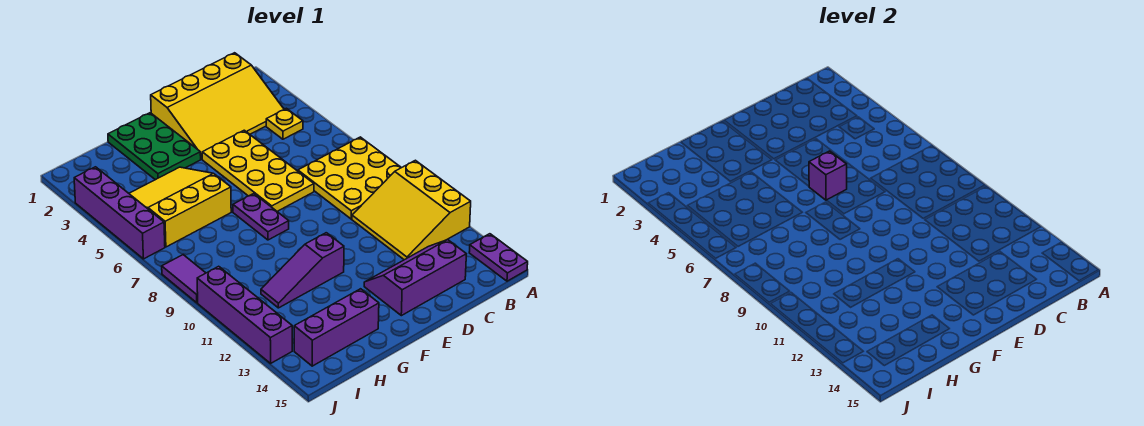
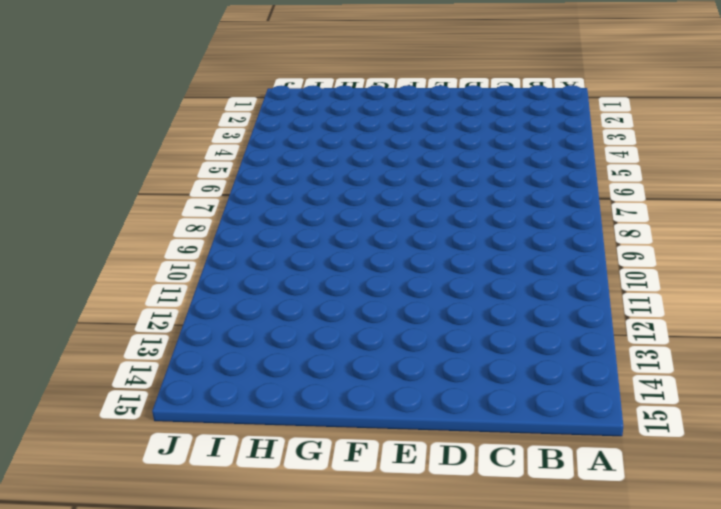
none -> yellow plate A7:C9 level 1
none -> yellow slope A10:C12 level 1 top A
none -> purple plate A14:A15 level 1

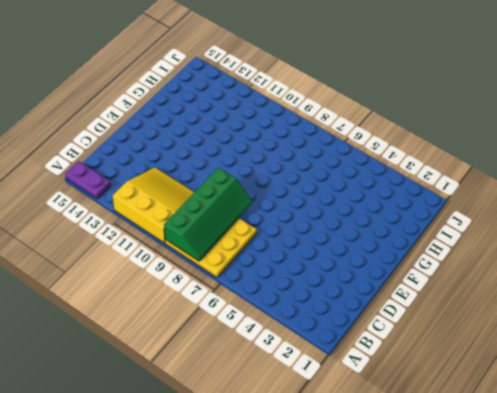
green slope A8:D9 level 2 top 9 -> none
none -> yellow slope B1:E3 level 1 top 1
none -> yellow plate B4 level 1
none -> purple slope C13:E14 level 1 top 14

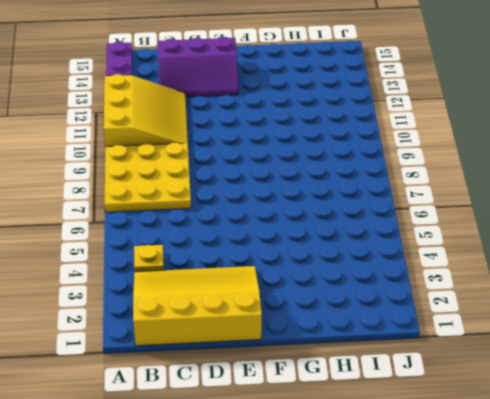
none -> yellow plate D4:E7 level 1
none -> green plate F1:G3 level 1
none -> purple plate F7:F8 level 1

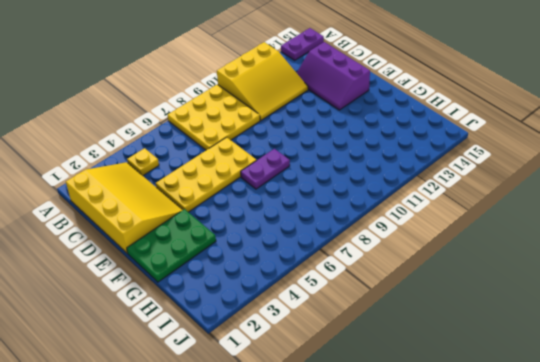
none -> purple slope F11:H11 level 1 top F
none -> yellow slope G4:I6 level 1 top 6
none -> purple brick G14:I14 level 1

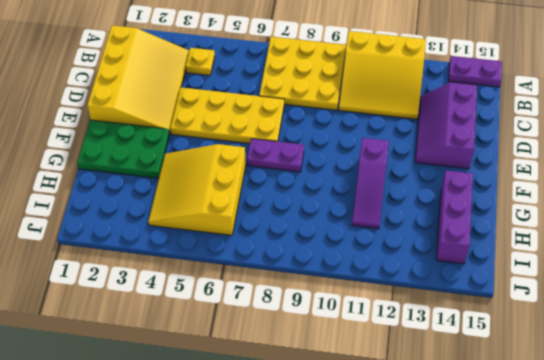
none -> purple brick J3:J6 level 1
none -> purple tile J8:J9 level 1
none -> purple brick J10:J13 level 1

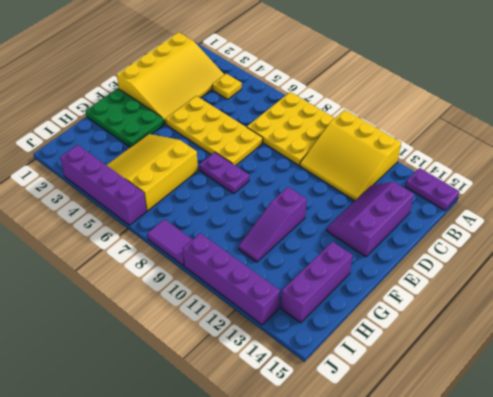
none -> purple brick E6 level 2

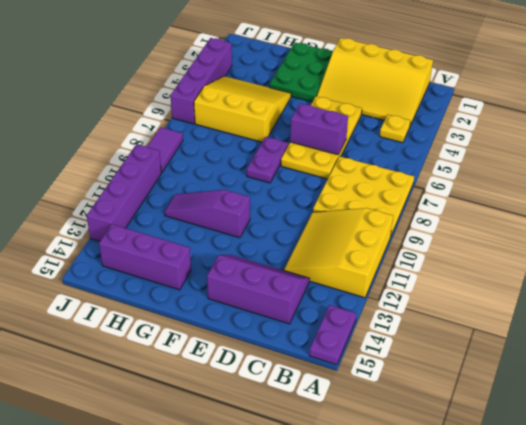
purple brick D6:E6 level 2 -> purple brick E6 level 2

